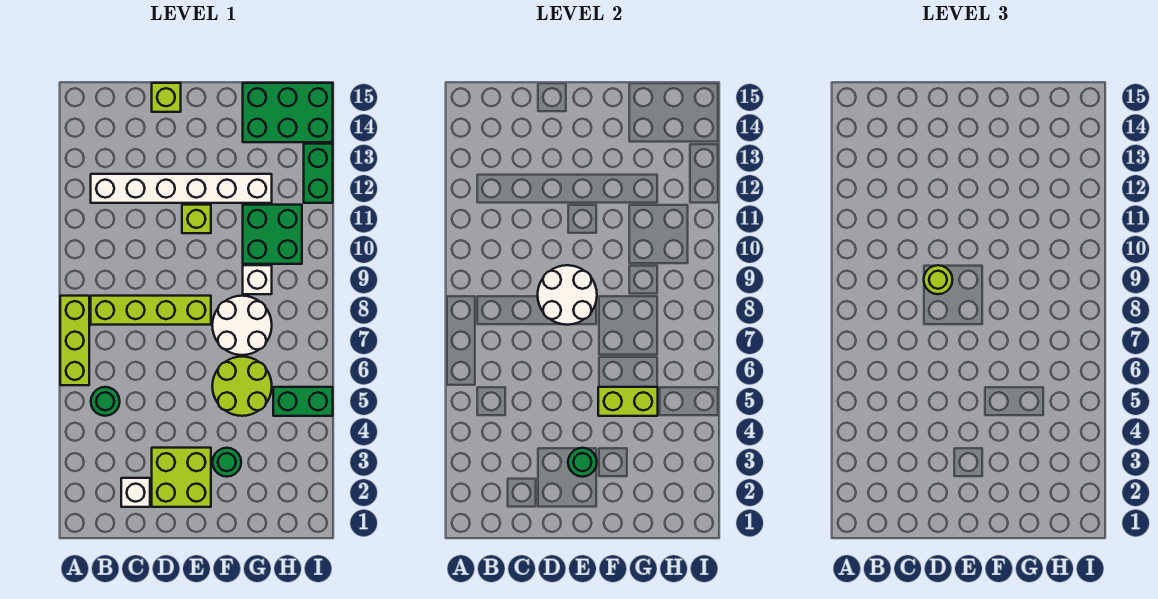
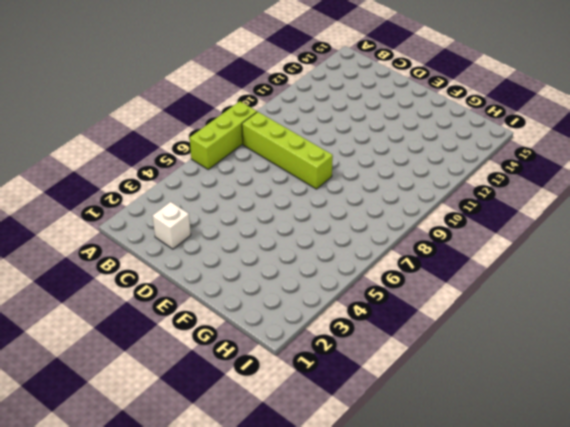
none -> green round brick B5 level 1
none -> white brick B12:G12 level 1
none -> lime brick D2:E3 level 1

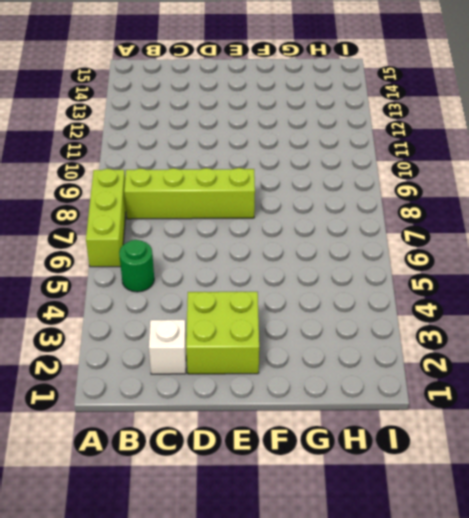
none -> white brick B12:G12 level 1
none -> lime brick D15 level 1
none -> lime brick E11 level 1

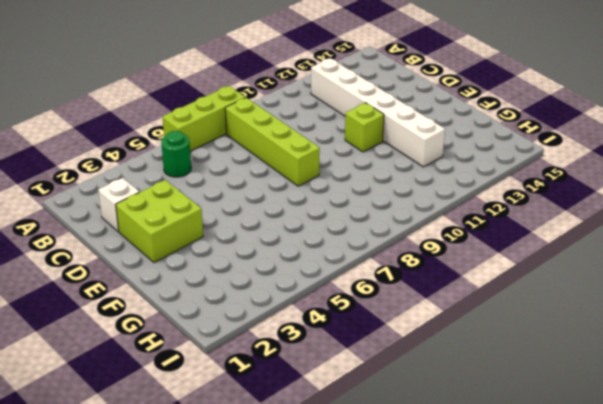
none -> lime brick D15 level 1
none -> green round brick F3 level 1
none -> lime round brick F5:G6 level 1

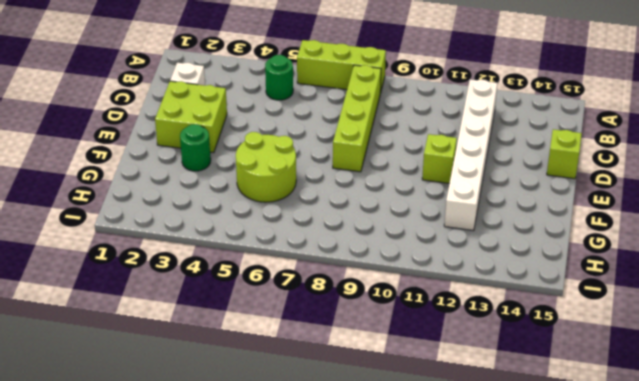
none -> white round brick F7:G8 level 1
none -> white brick G9 level 1
none -> green brick G10:H11 level 1

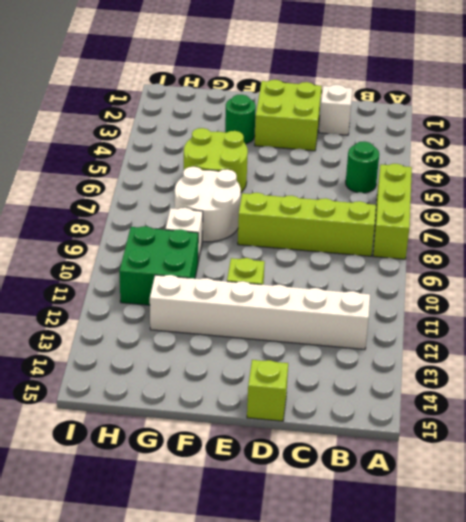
none -> green brick G14:I15 level 1
none -> green brick H5:I5 level 1
none -> green brick I12:I13 level 1

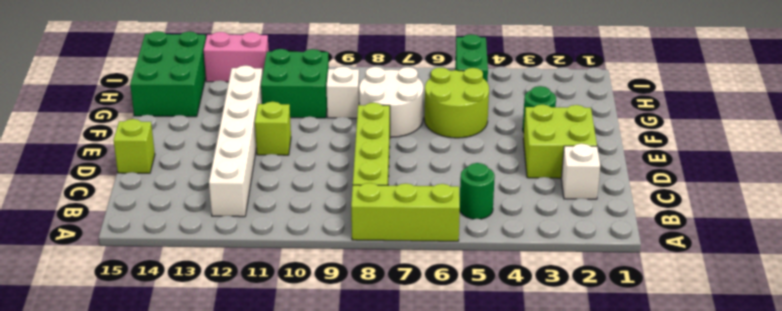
pink brick I12:I13 level 1 -> green brick I12:I13 level 1
none -> white round brick D8:E9 level 2
none -> green round brick E3 level 2
none -> lime brick F5:G5 level 2

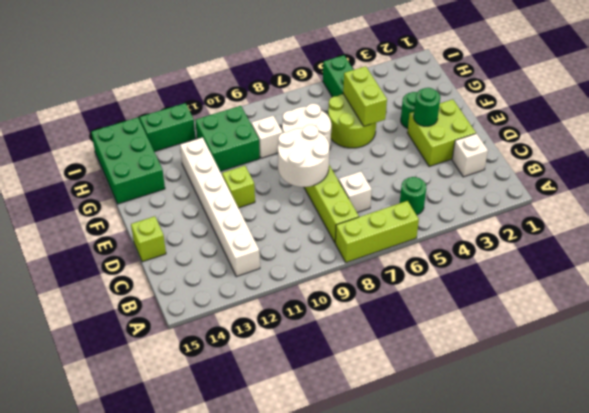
white brick C7 level 1 -> none
none -> lime round brick D9 level 3

